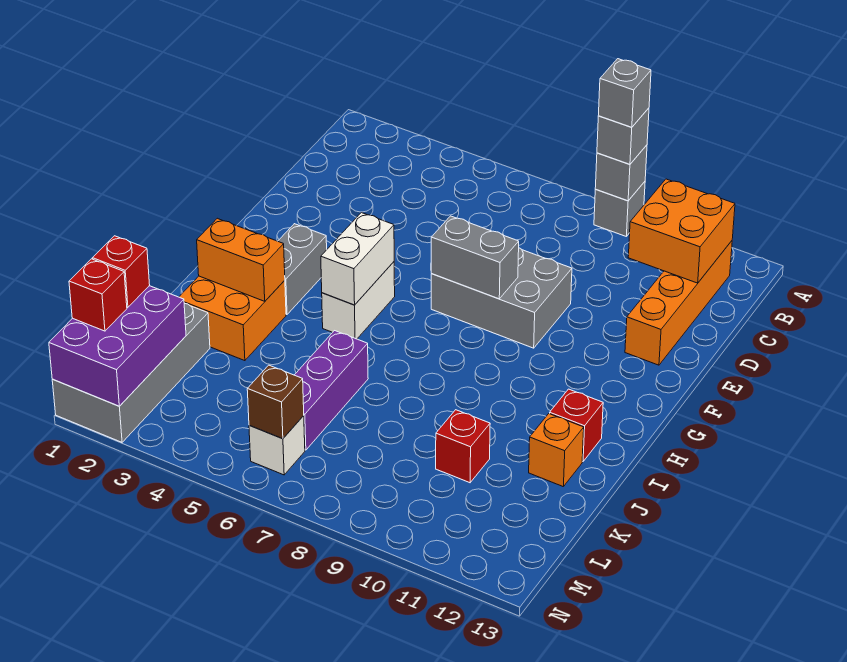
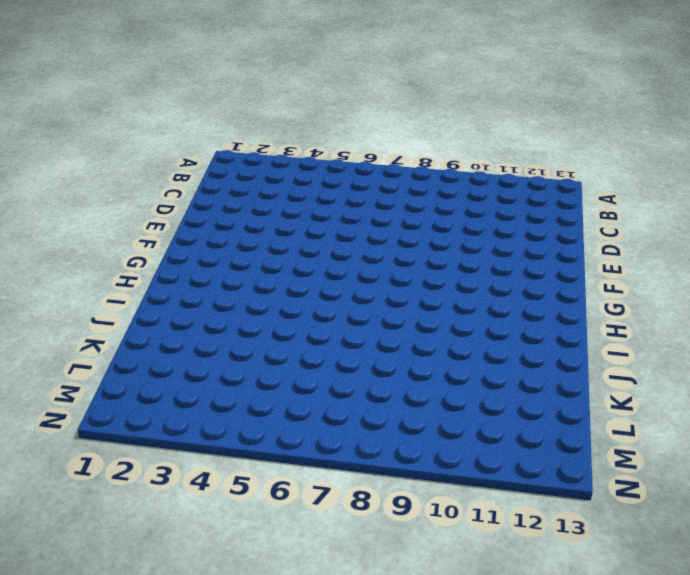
none -> grey brick A9 level 1
none -> orange brick B12:E12 level 1
none -> grey brick E7:F9 level 1

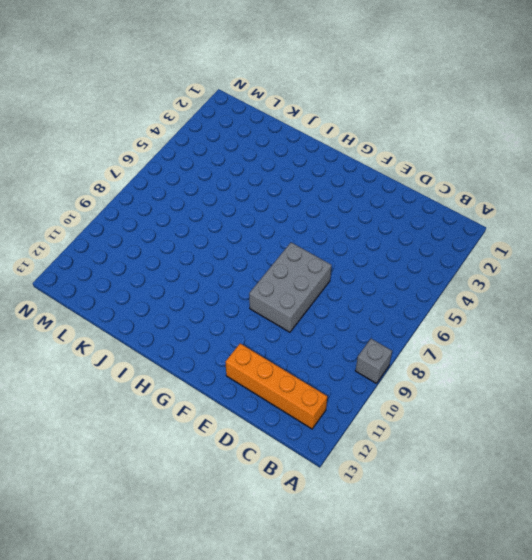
none -> grey brick G3:H3 level 1
none -> white brick G5:H5 level 1
none -> orange brick I2:J3 level 1

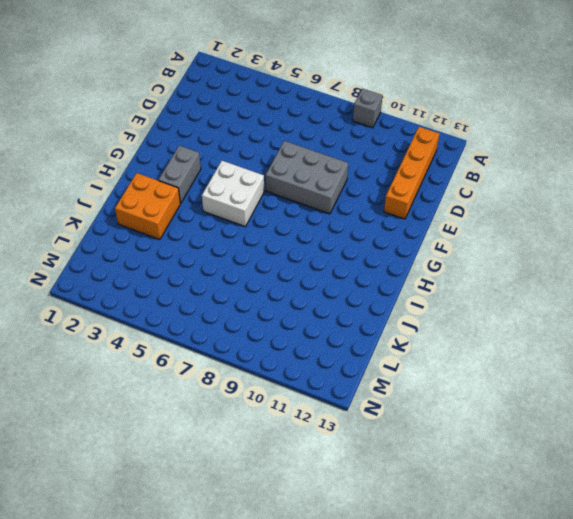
white brick G5:H6 level 1 -> white brick G5:H5 level 1
none -> red brick I12 level 1
none -> purple brick J6:L6 level 1
none -> orange brick J12 level 1

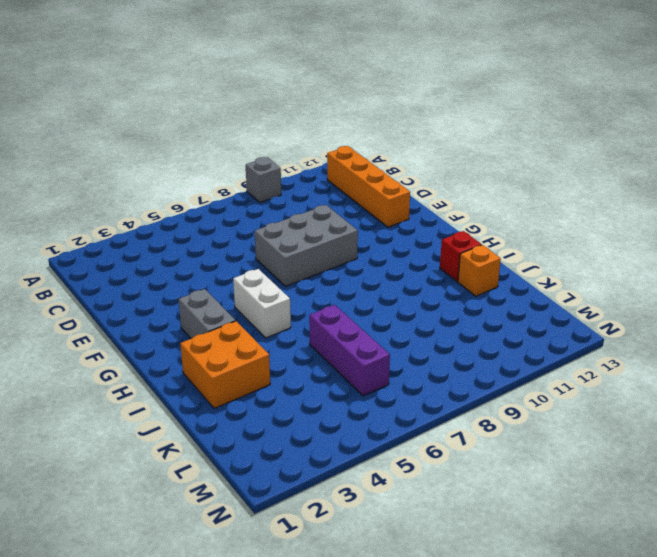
none -> grey brick K1:N2 level 1
none -> red brick K10 level 1
none -> white brick M6 level 1

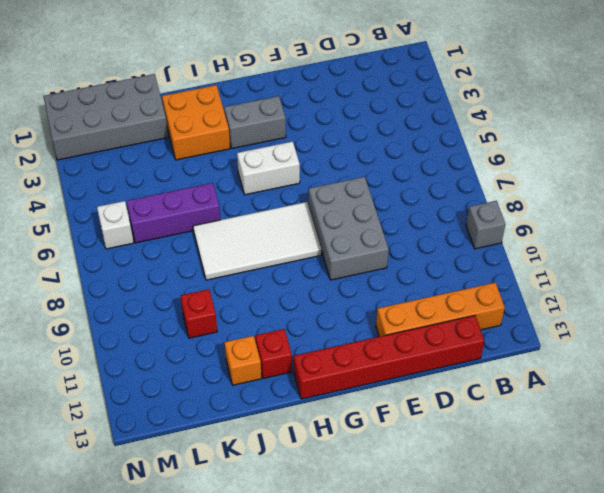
red brick C13:H13 level 1 -> none
white tile G7:J8 level 1 -> none
none -> grey brick A9 level 2
none -> orange brick B11:C12 level 2
none -> grey brick F7:F8 level 2

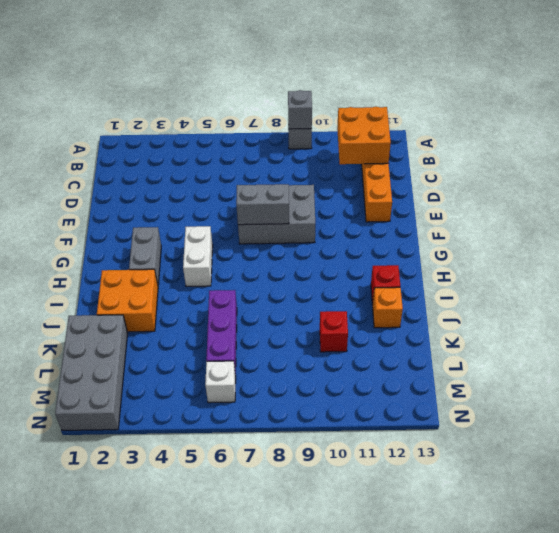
none -> white brick G5:H5 level 2
none -> orange brick I2:I3 level 2
none -> purple brick L1:N2 level 2

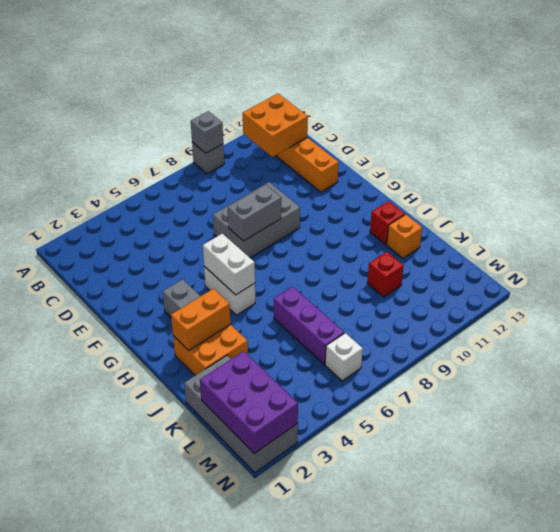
none -> brown brick M6 level 2
none -> grey brick A9 level 3
none -> red brick L1 level 3

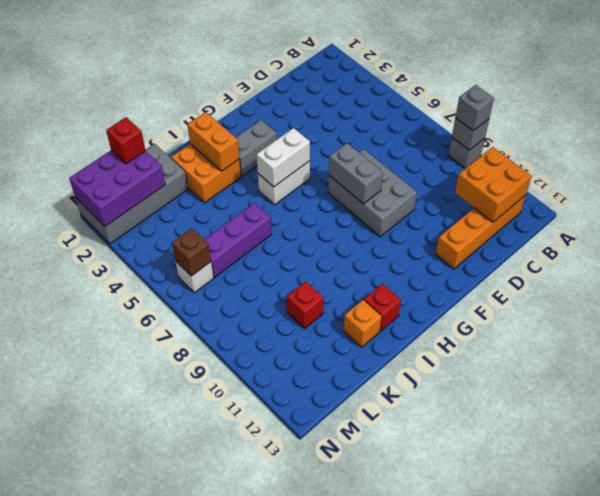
none -> red brick M1 level 3
none -> grey brick A9 level 4

